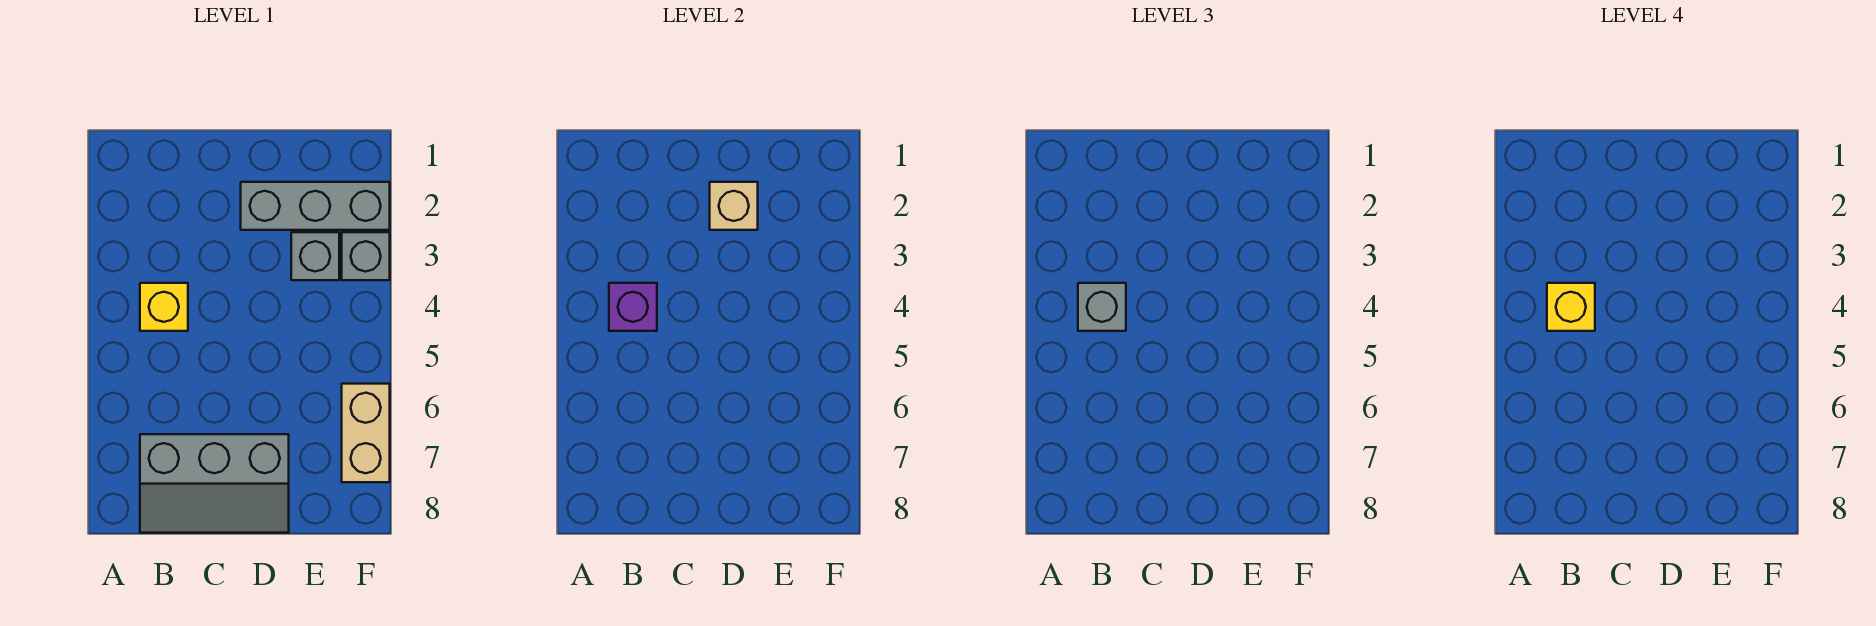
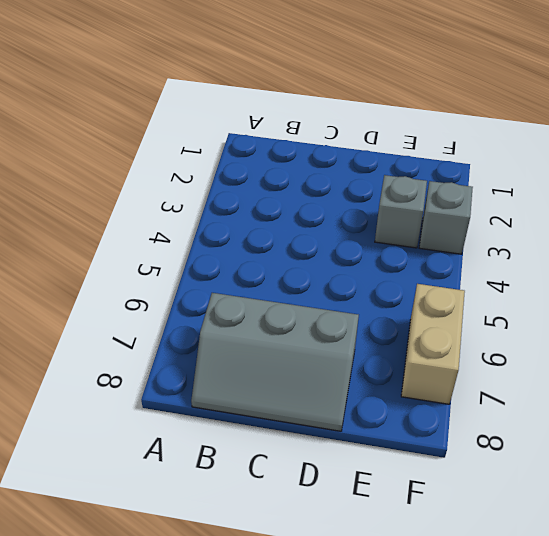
none -> yellow brick B4 level 1
none -> grey brick D2:F2 level 1

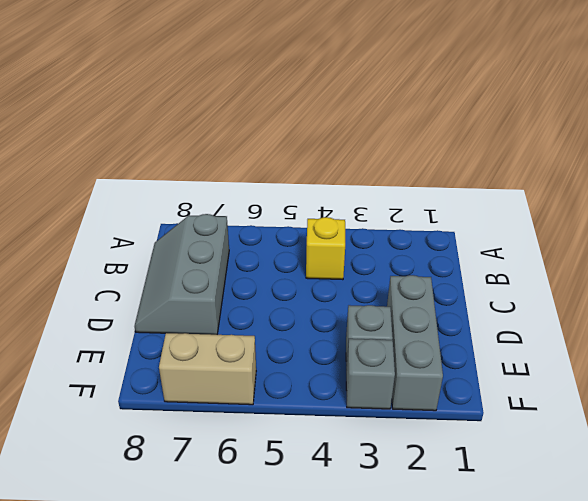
none -> purple brick B4 level 2
none -> tan brick D2 level 2

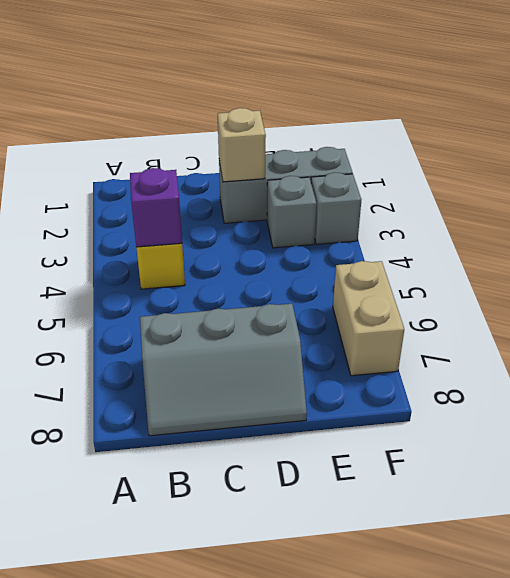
none -> grey brick B4 level 3
none -> yellow brick B4 level 4

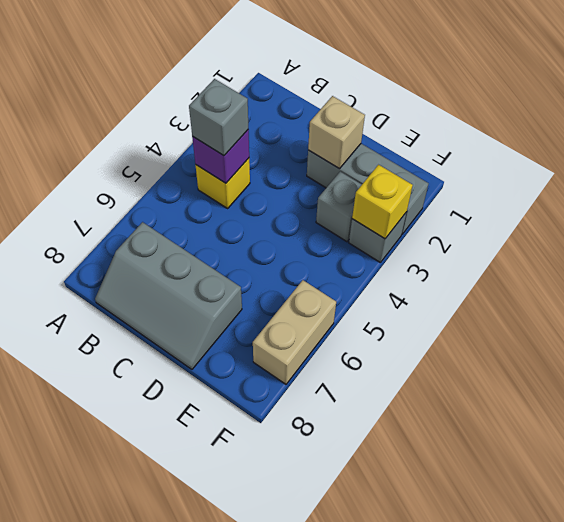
yellow brick F3 level 2 -> yellow brick B4 level 4

